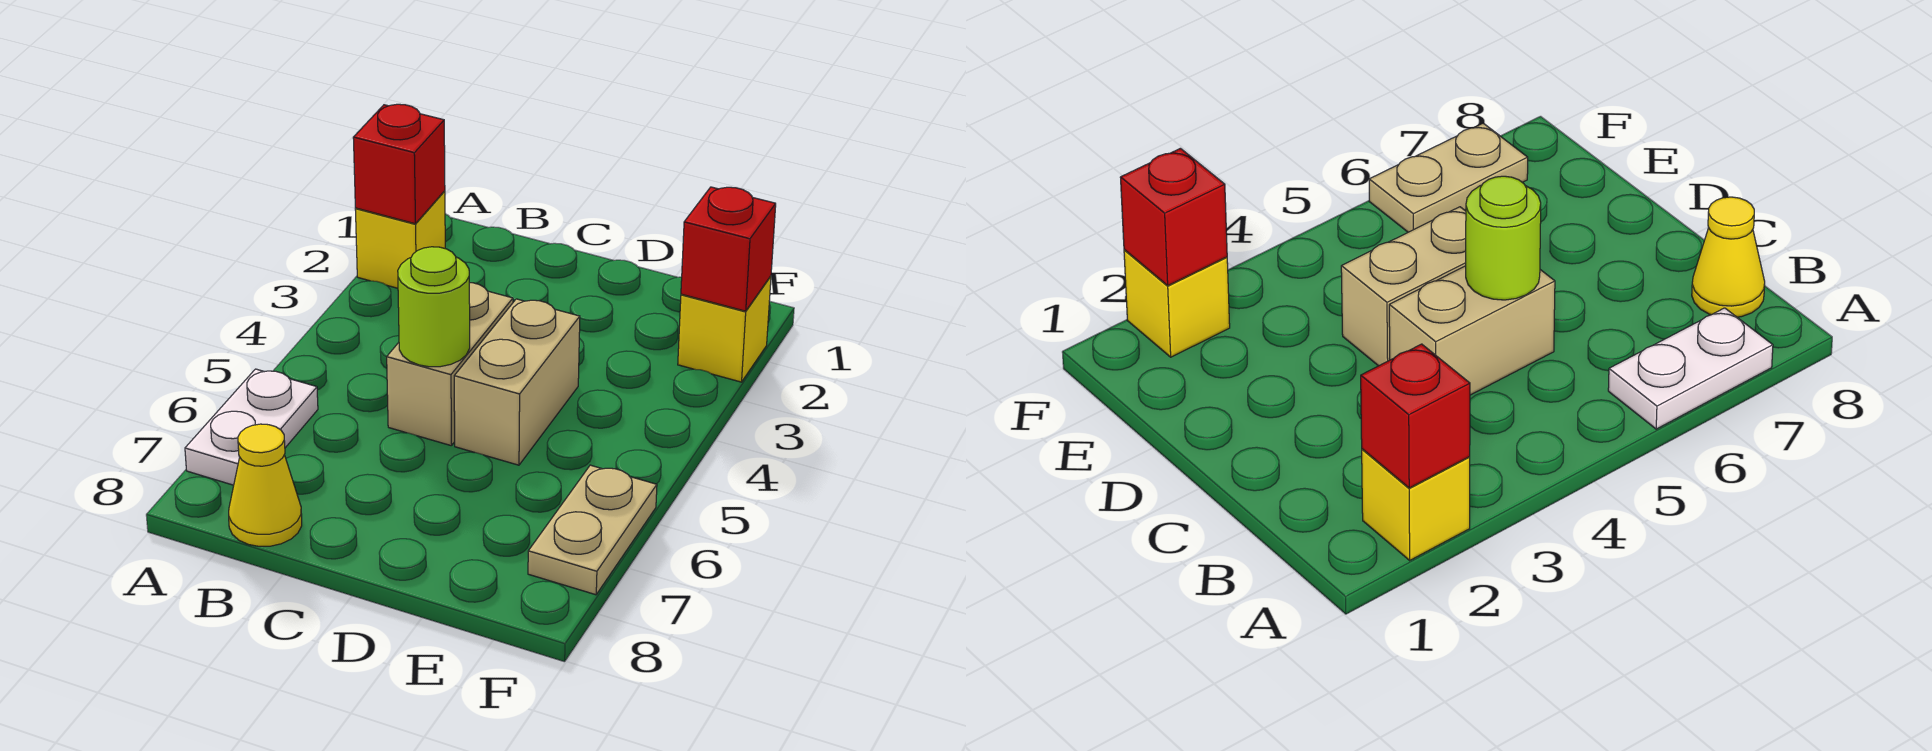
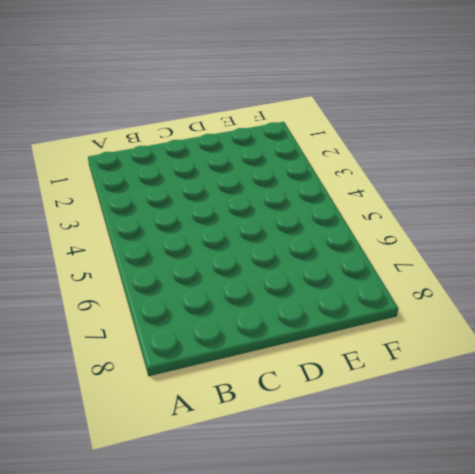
none -> yellow brick A2 level 1
none -> white plate A6:A7 level 1

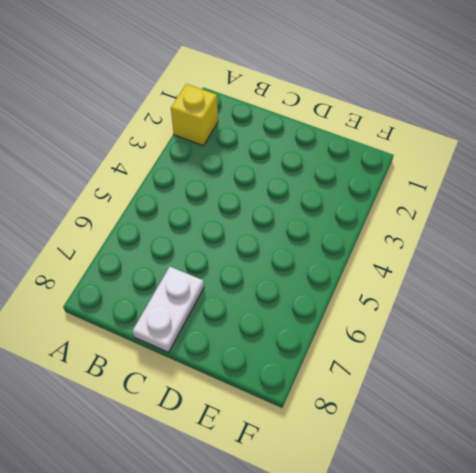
white plate C7:C8 level 1 -> white plate A6:A7 level 1
none -> yellow cone B8 level 1
none -> tan brick C4:C5 level 1

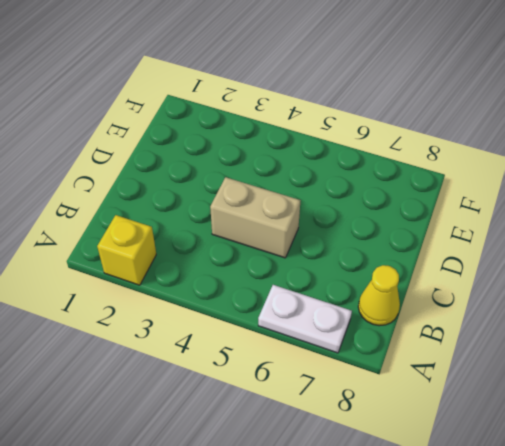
none -> tan brick D4:D5 level 1
none -> yellow brick F2 level 1

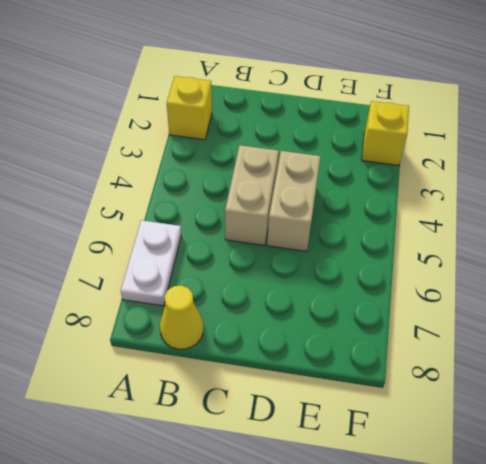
none -> tan plate F6:F7 level 1
none -> red brick A2 level 2

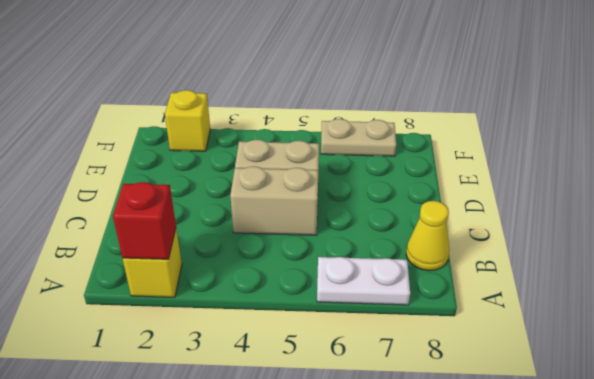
none -> lime round brick C5 level 2
none -> red brick F2 level 2

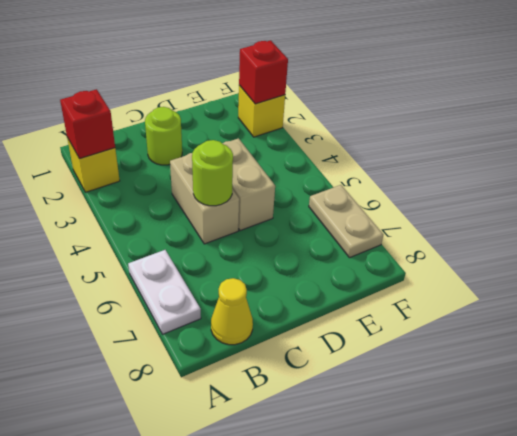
lime round brick C2 level 1 -> none

